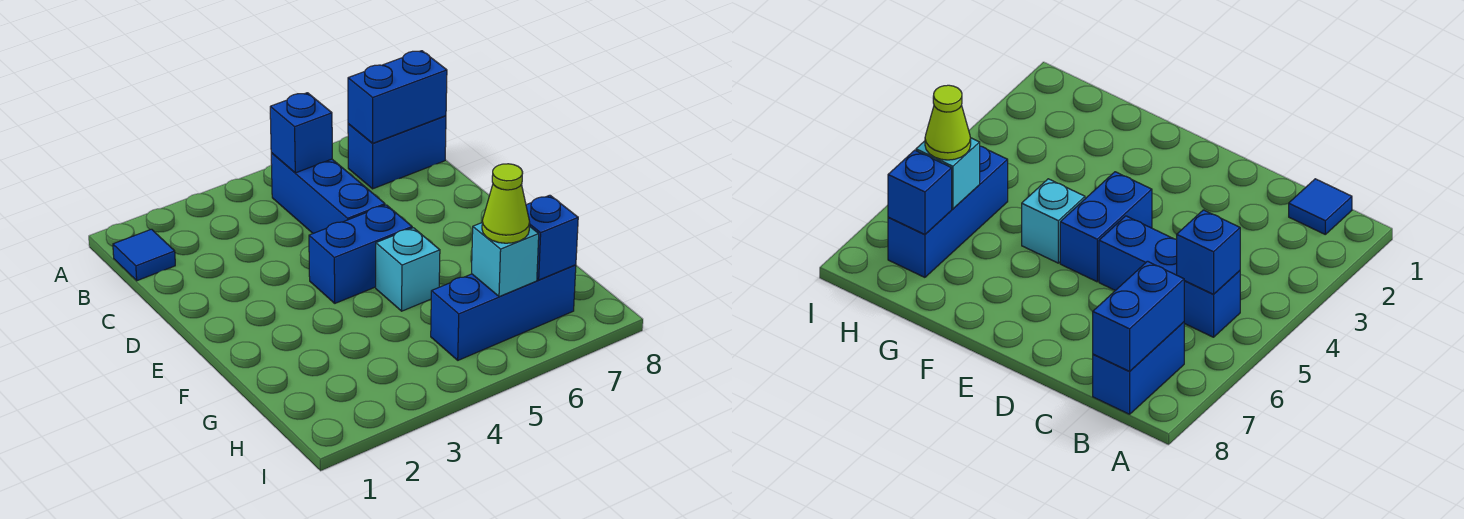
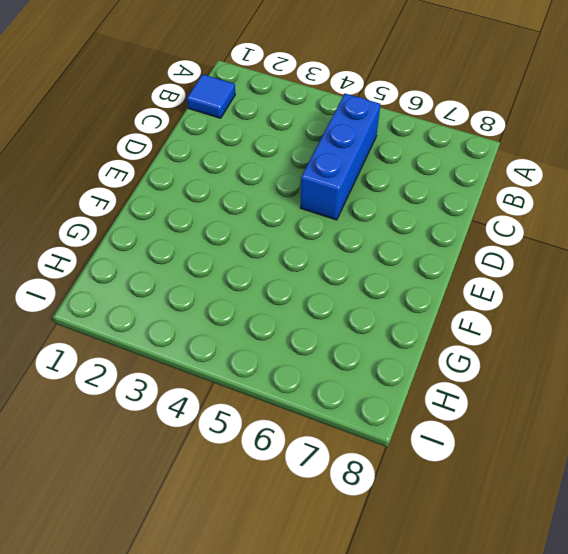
none -> blue brick B7:B8 level 1
none -> blue brick E4:E5 level 1

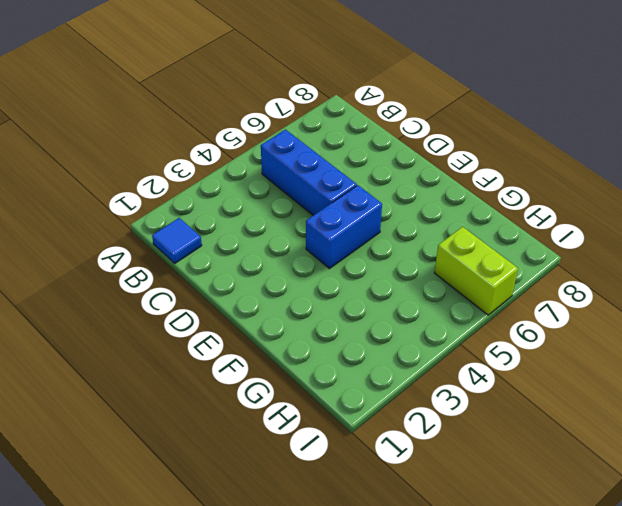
lime brick H6:I6 level 1 -> blue brick H5:H7 level 1
none -> blue brick B7:B8 level 1
none -> cyan brick F5 level 1

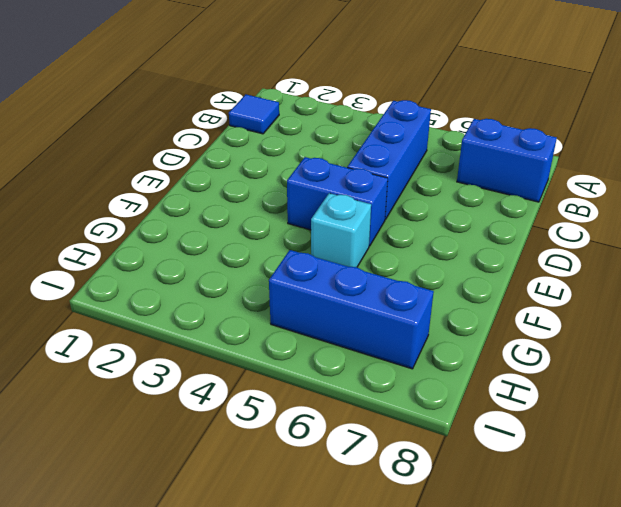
none -> blue brick B5 level 2
none -> blue brick B7:B8 level 2

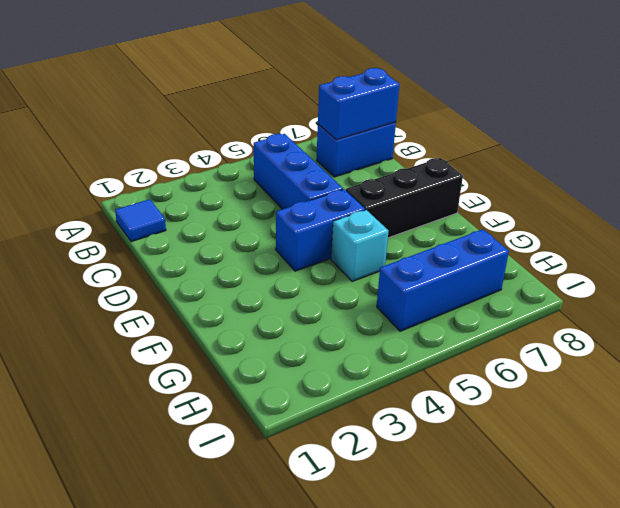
black brick E6:E8 level 1 -> none
none -> blue brick B5 level 2
none -> cyan brick H6 level 2

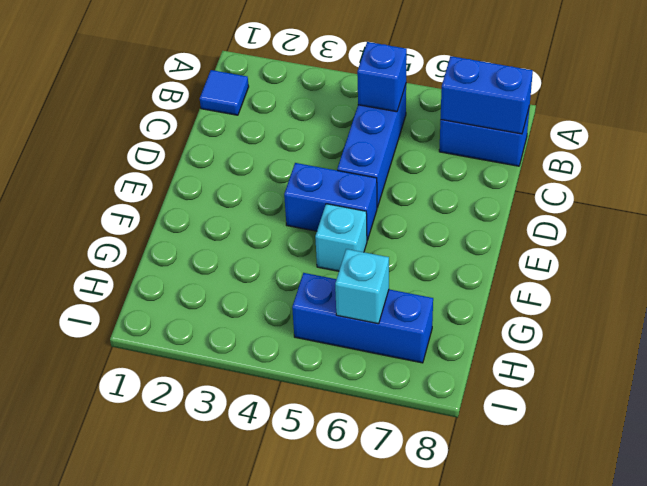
none -> blue brick H7 level 2
none -> lime cone H6 level 3

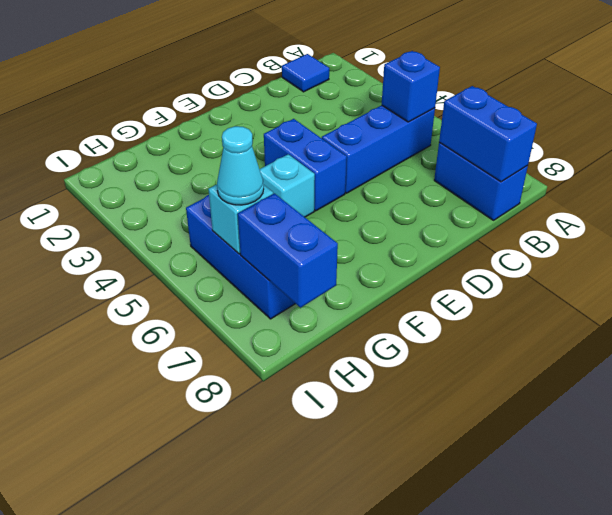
cyan cone H6 level 3 -> lime cone H6 level 3
blue brick H7:H8 level 2 -> blue brick H7 level 2

